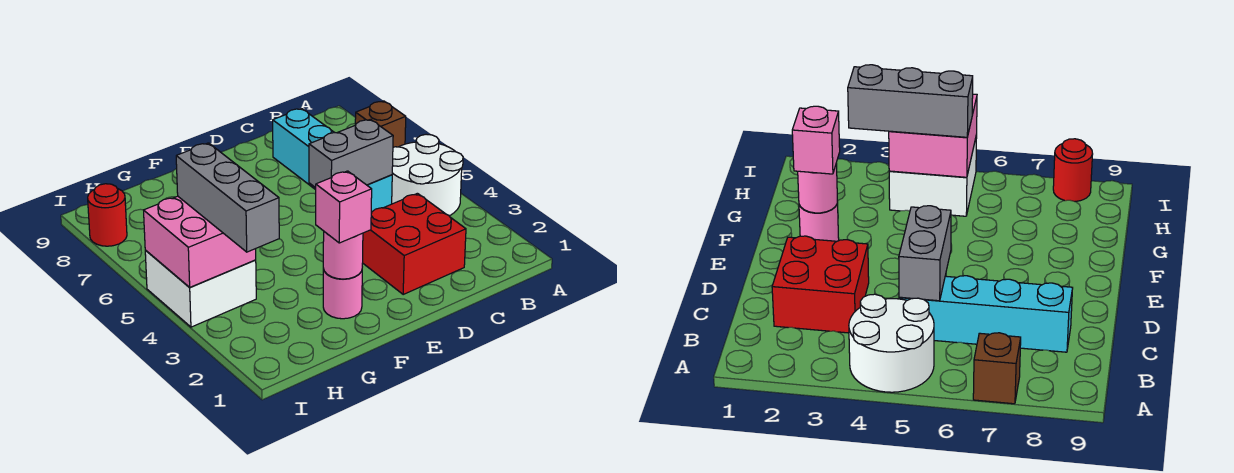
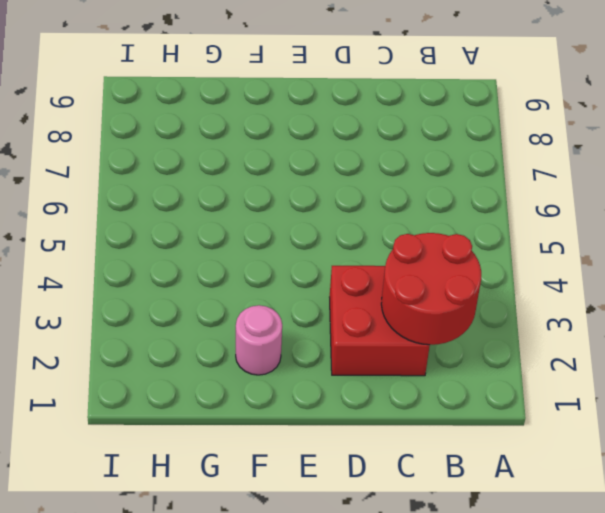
red round brick B2:C3 level 2 -> none
none -> white round brick A4:B5 level 1
none -> brown brick A7 level 1
none -> cyan brick C5:C8 level 1

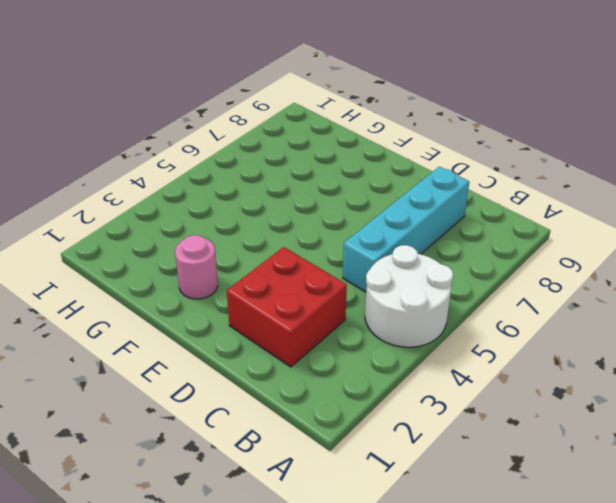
none -> brown brick A7 level 1
none -> white brick H4:I5 level 1
none -> red round brick I8 level 1

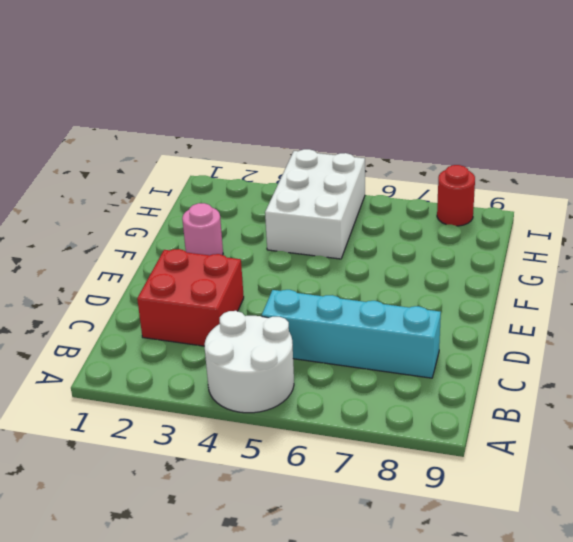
white brick G4:I5 level 1 -> white brick H4:I5 level 1
none -> brown brick A7 level 1
none -> grey brick C5:D5 level 2
none -> pink round brick F2 level 2

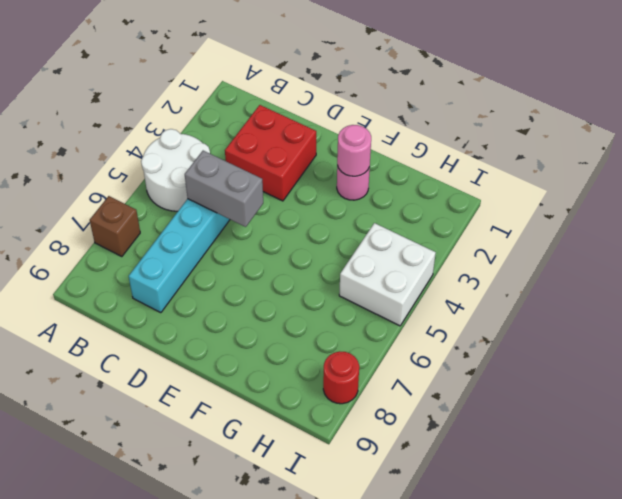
none -> pink brick H4:I5 level 2
none -> pink brick F2 level 3
none -> grey brick H3:H5 level 3

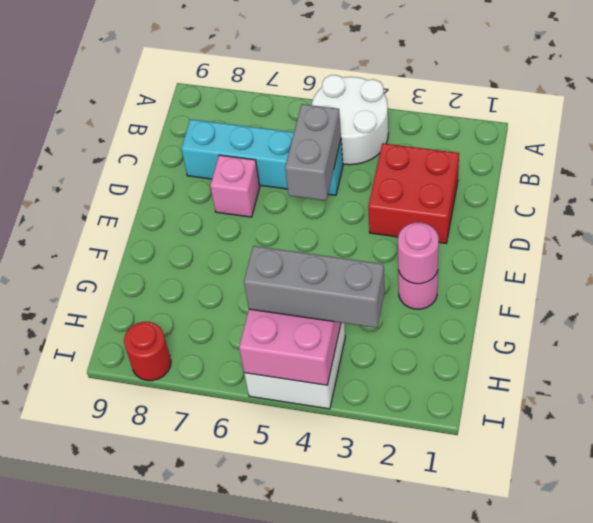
pink brick D7 level 1 -> pink brick F2 level 3
none -> brown brick A7 level 1

